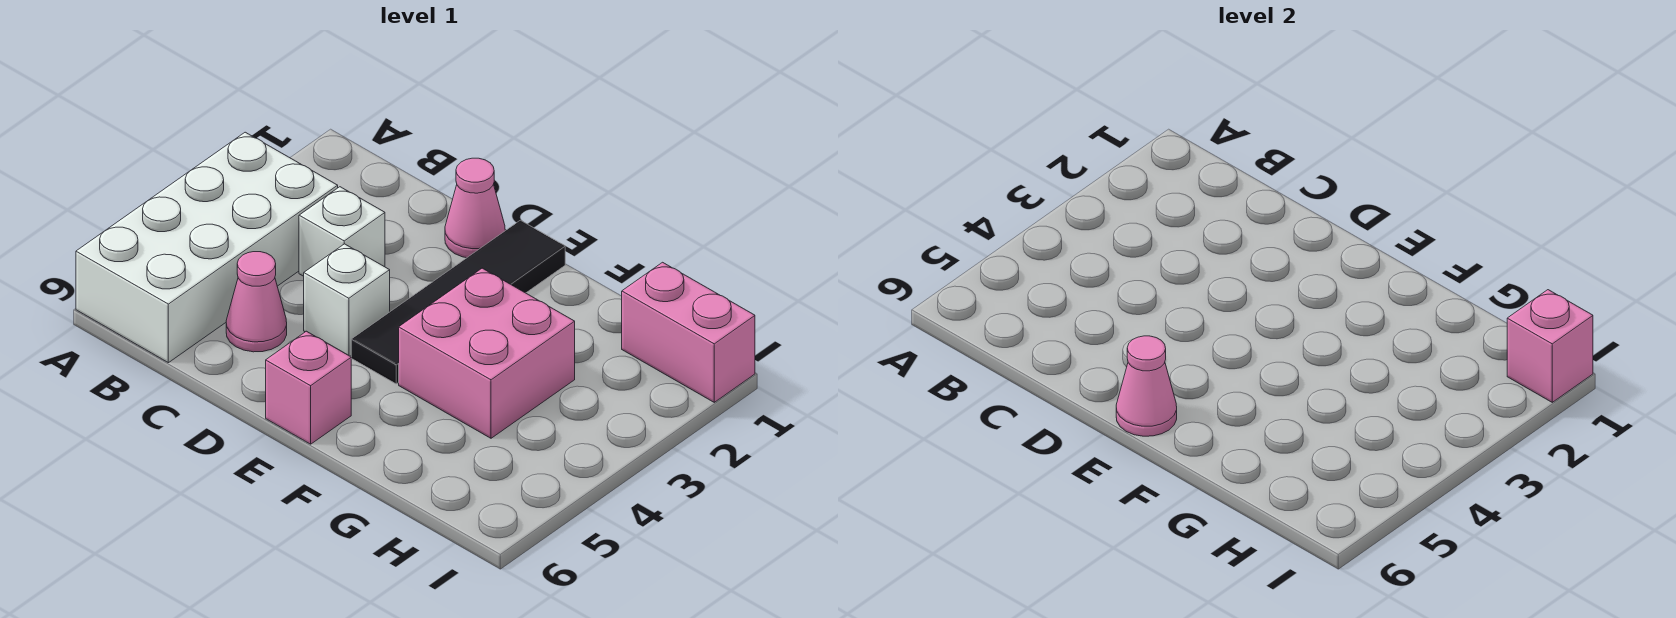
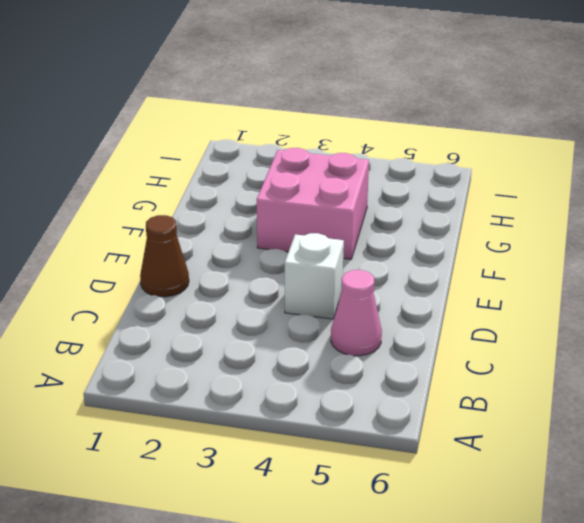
brown cone D1 level 1 -> pink cone D1 level 1
none -> white brick A3:B6 level 1
none -> white brick C3 level 1

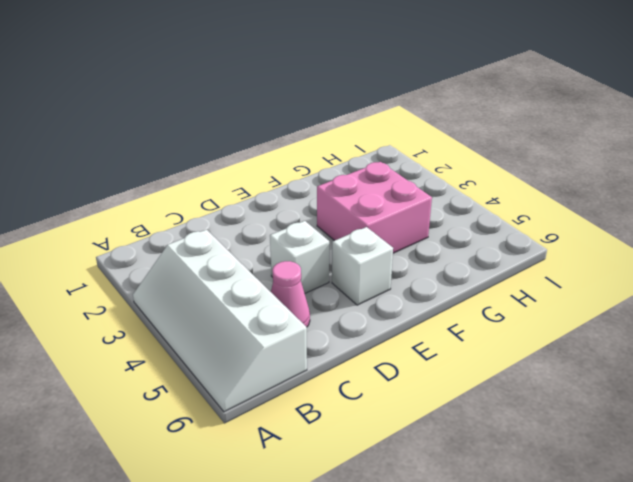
white slope A3:B6 level 1 top B -> white brick A3:B6 level 1
white brick E5 level 1 -> white brick C3 level 1
none -> pink cone D1 level 1
none -> black tile E1:E4 level 1

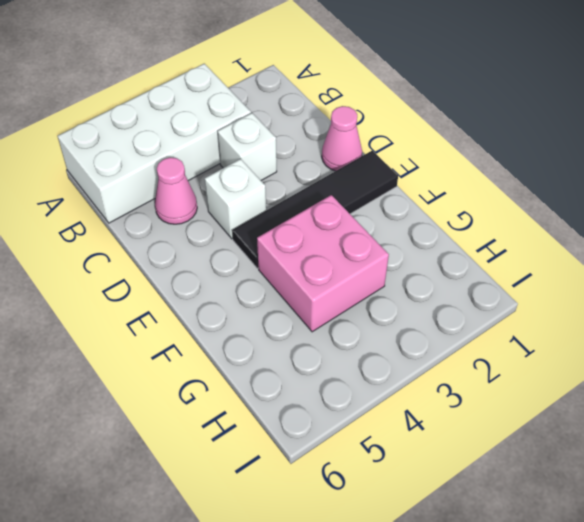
none -> pink brick E6 level 1
none -> pink brick H1:I1 level 1

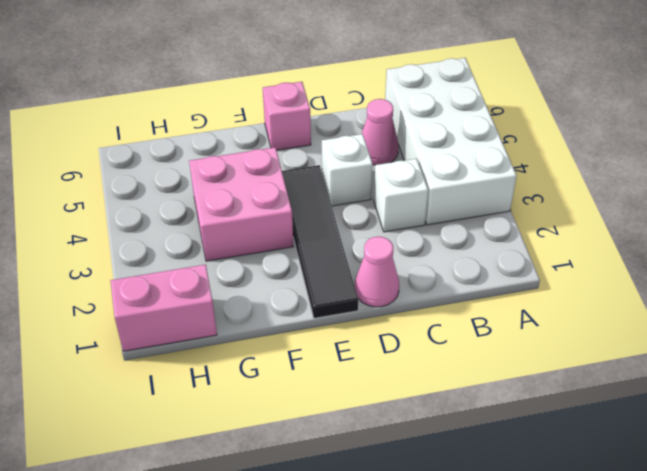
none -> pink cone E6 level 2
none -> pink brick I1 level 2

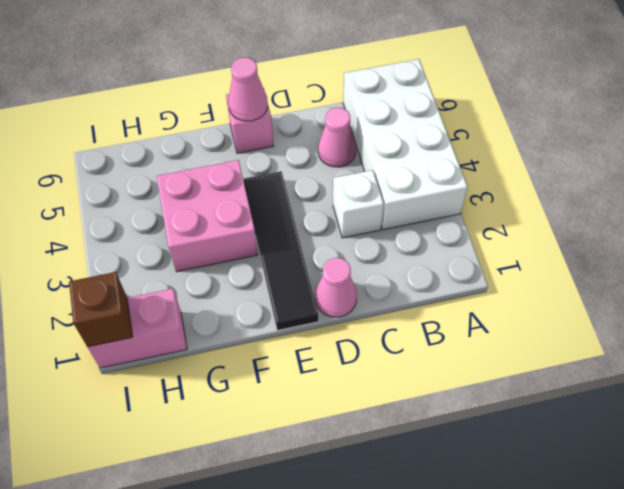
brown brick I1 level 2 -> pink brick I1 level 2
none -> white brick D4 level 1

